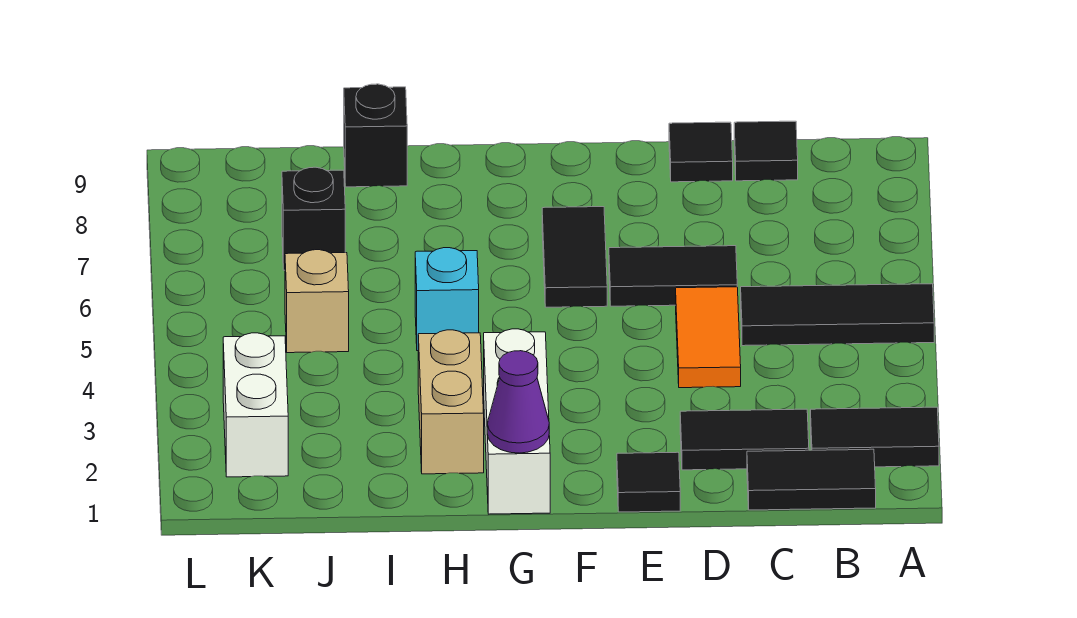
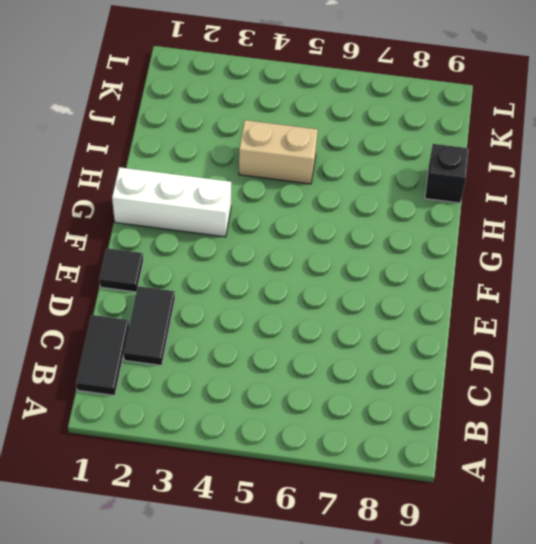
tan brick I4:I5 level 1 -> tan brick H2:H3 level 1
none -> black tile A2:B2 level 1
none -> black tile A5:C5 level 1
none -> black tile C9 level 1

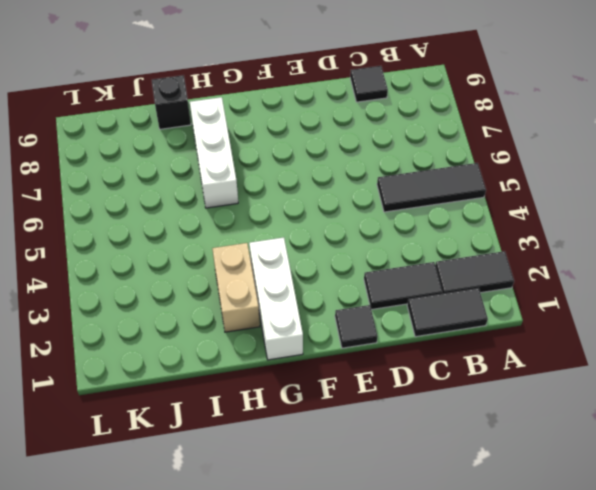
white brick H6:H8 level 1 -> none
none -> orange tile D4:D5 level 1
none -> black tile D6:E6 level 1
none -> black tile D9 level 1

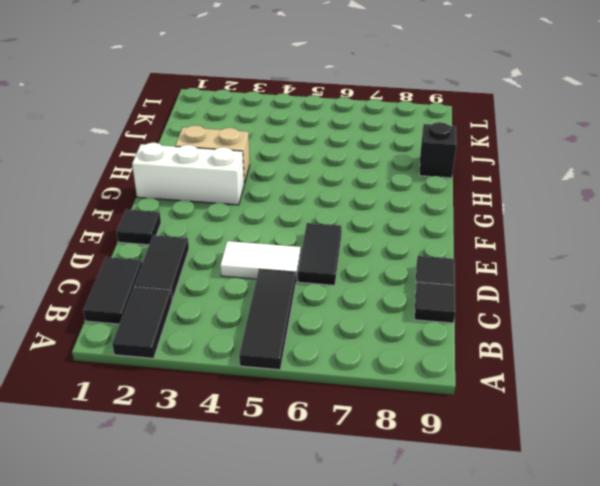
white tile D4:D5 level 1 -> orange tile D4:D5 level 1
none -> black tile F6:F7 level 1
none -> cyan brick H5 level 1
none -> tan brick J5 level 1

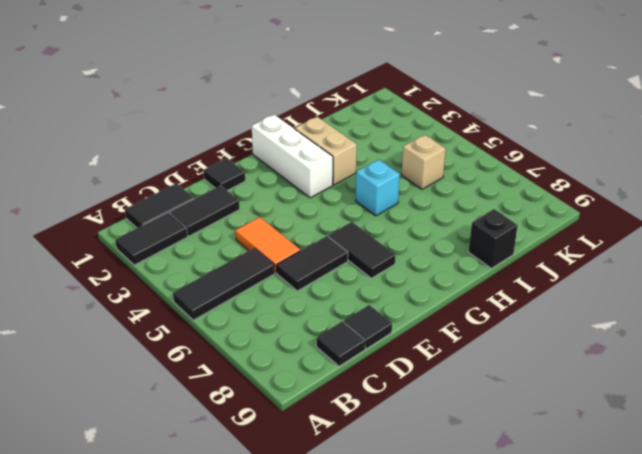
none -> black brick J7 level 1
none -> white brick K2:K3 level 1
none -> purple cone G1 level 2

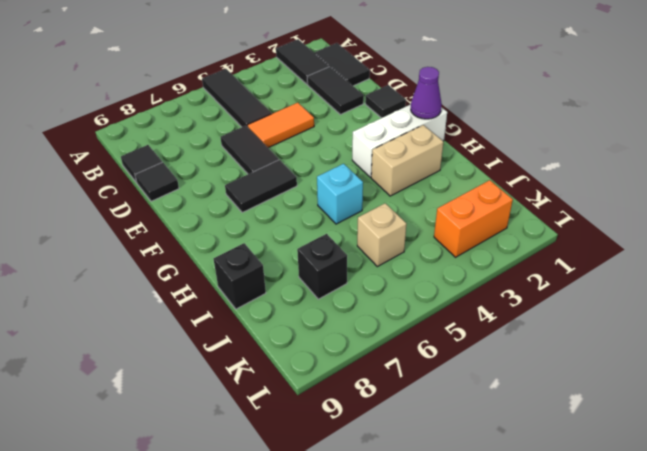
orange brick K2:K3 level 1 -> white brick K2:K3 level 1

